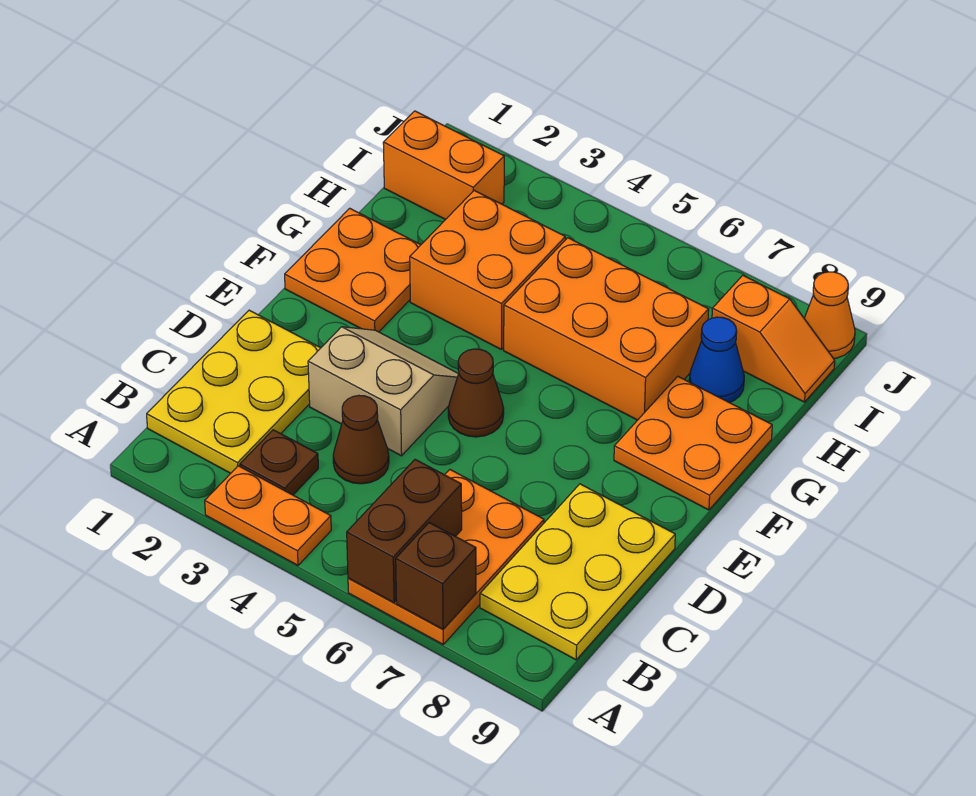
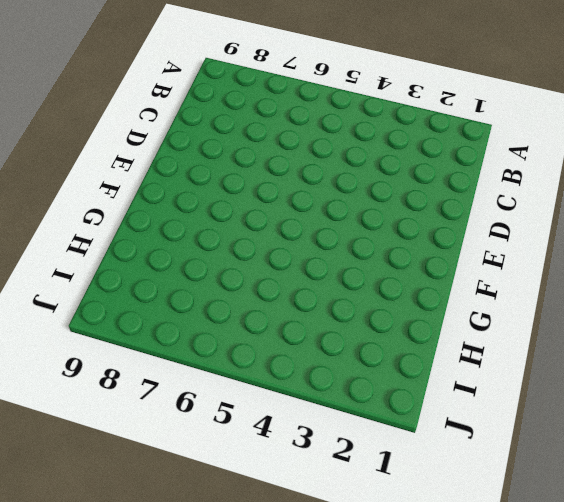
none -> orange plate A3:A4 level 1
none -> orange plate A6:C7 level 1
none -> yellow plate B1:D2 level 1

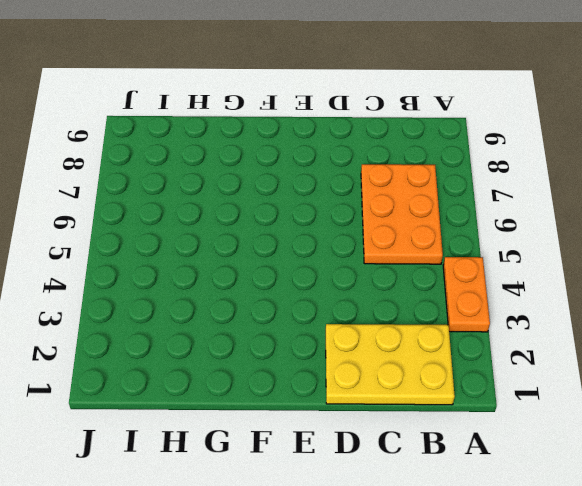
orange plate B5:C7 level 1 -> orange plate A6:C7 level 1
none -> brown plate B3 level 1
none -> yellow plate B8:D9 level 1
none -> brown cone C4 level 1

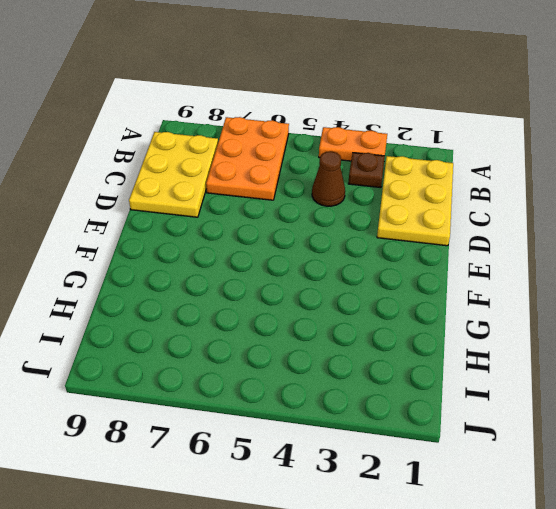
none -> tan slope D3:E4 level 1 top D
none -> brown cone E5 level 1
none -> orange plate F1:G2 level 1

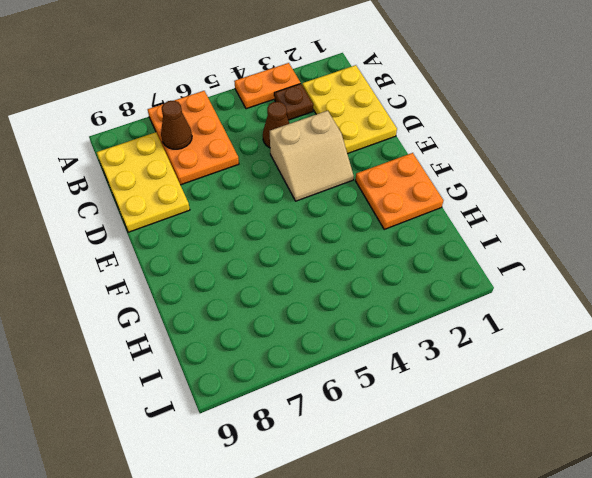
brown cone B7 level 2 -> brown cone E5 level 1
none -> orange plate F8:G9 level 1
none -> orange brick G3:H4 level 1
none -> orange brick G5:H7 level 1

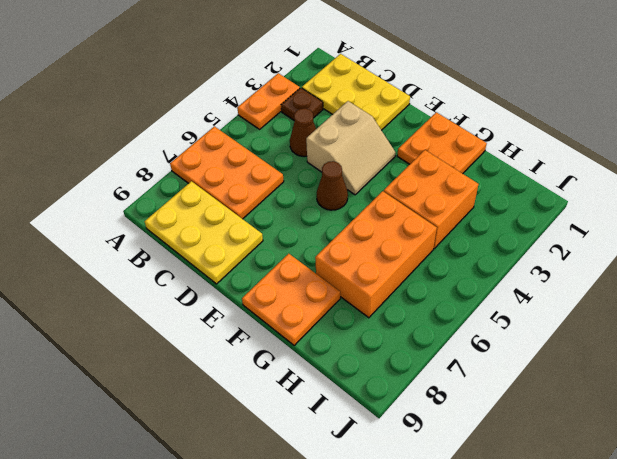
none -> blue cone H8 level 1
none -> orange brick I1:I2 level 1
none -> orange slope I8:I9 level 1 top 8

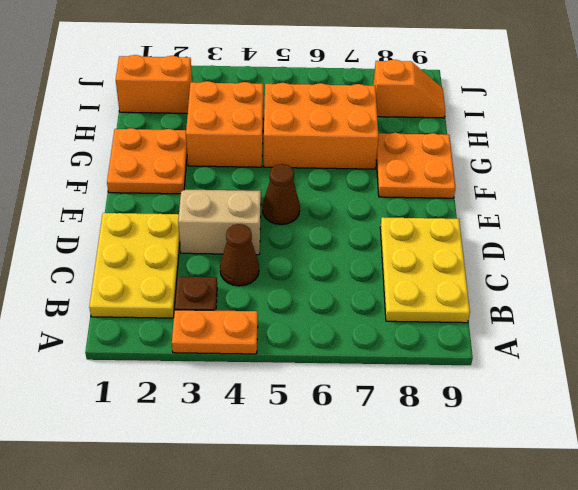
none -> orange plate A6:C7 level 1
none -> blue cone H8 level 1
none -> orange cone J9 level 1

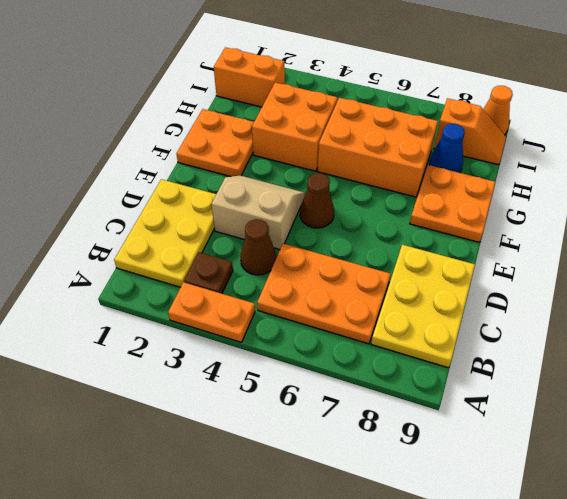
orange plate B5:C7 level 1 -> orange plate A6:C7 level 1
none -> brown brick A6:B6 level 2
none -> brown brick A7 level 2

